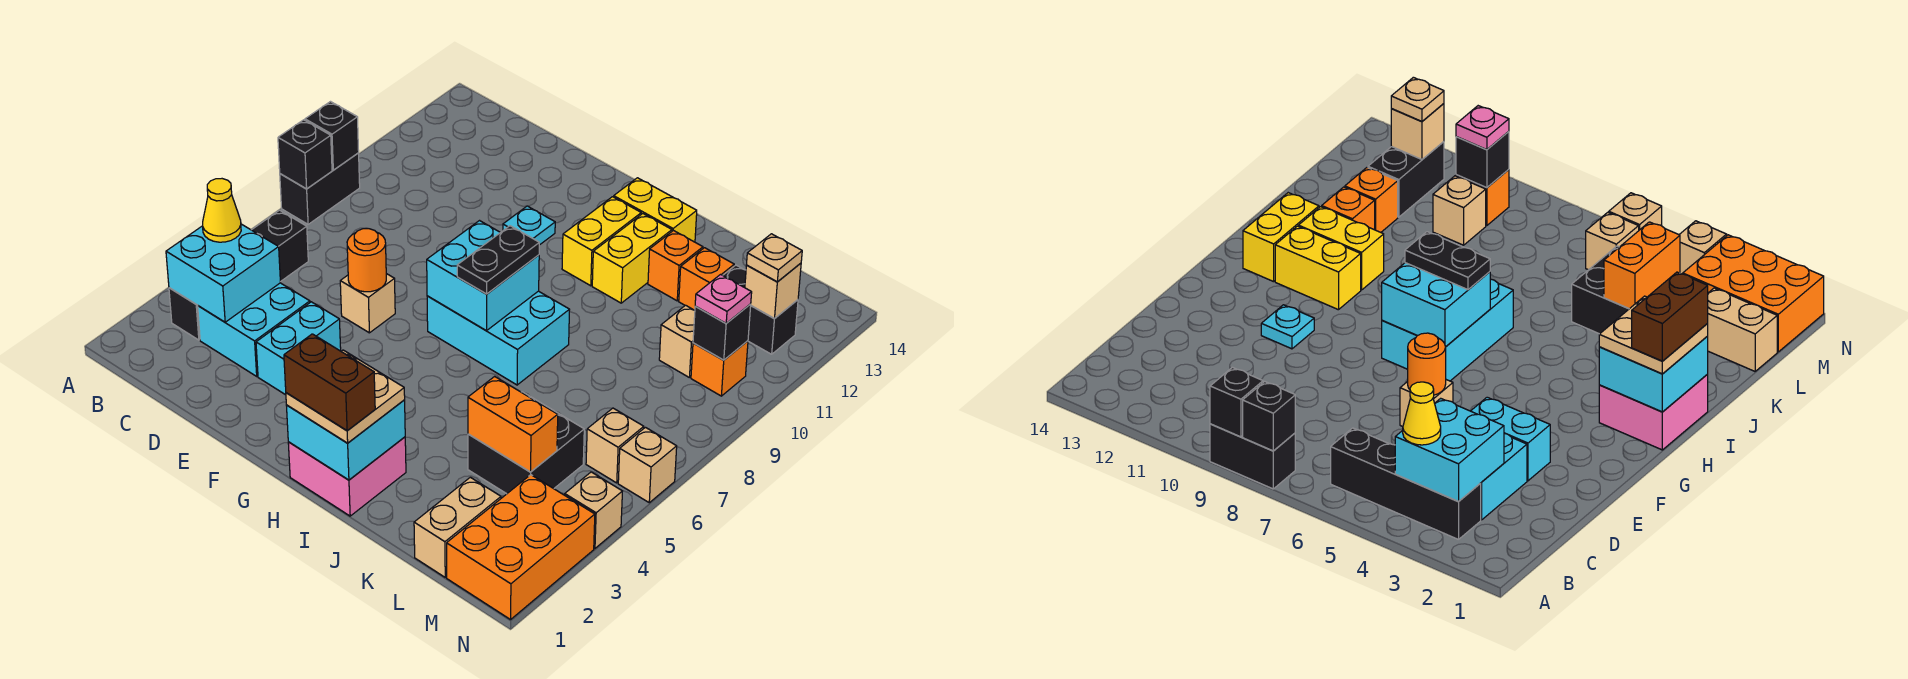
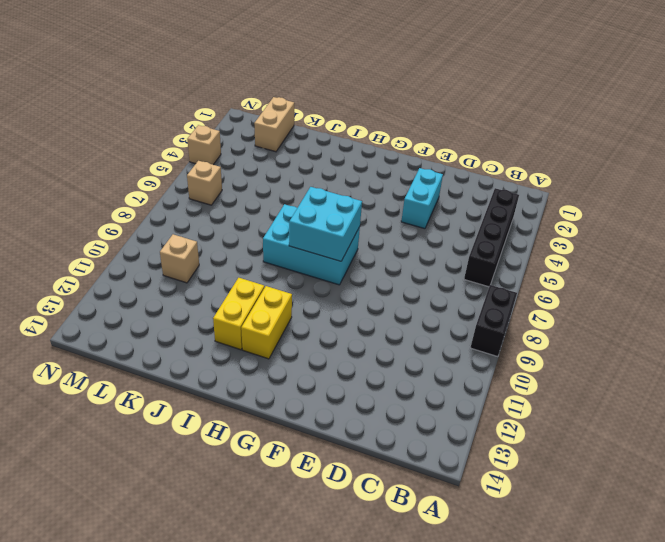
none -> cyan brick C3:D4 level 1
none -> tan brick E6 level 1
none -> cyan plate F11 level 1
none -> pink brick H1:I2 level 1

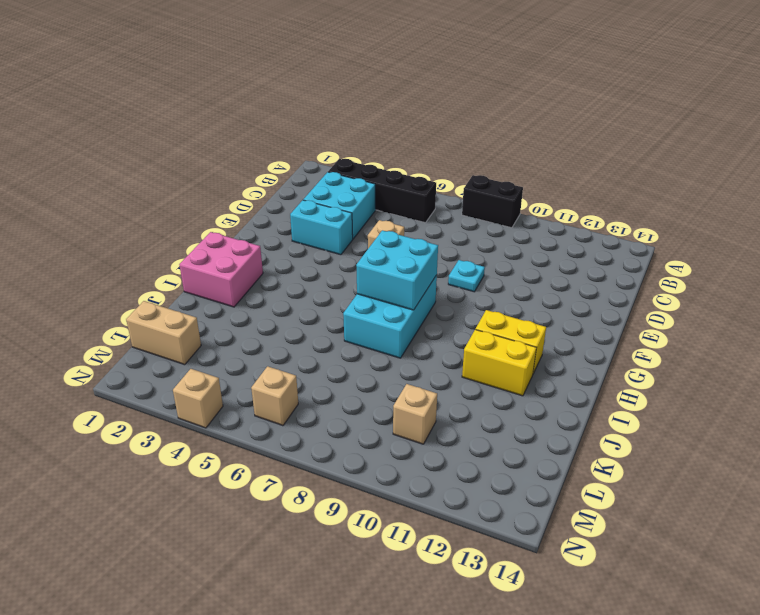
cyan plate E9 level 1 -> cyan plate F11 level 1
none -> yellow brick H13:I13 level 1
none -> orange brick J12 level 1
none -> black brick K4:L5 level 1
none -> orange brick K12 level 1

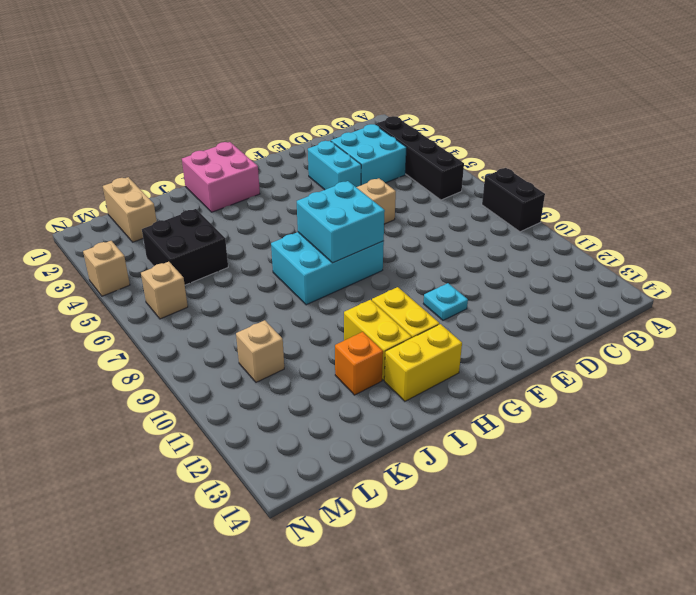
none -> orange brick K12 level 1
none -> black brick L12:M12 level 1
none -> orange brick M1:N3 level 1
none -> orange brick M10 level 1

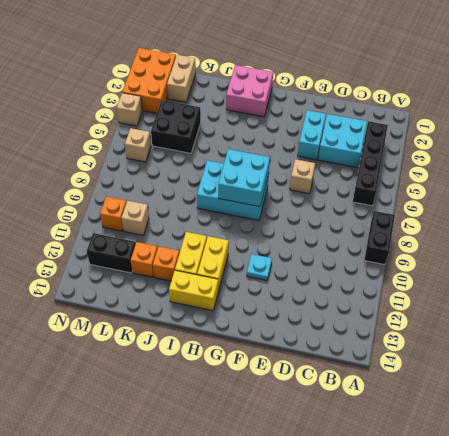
none -> tan brick N6 level 1
none -> black brick A8 level 2
none -> black brick A9 level 2
none -> cyan brick B3:C4 level 2

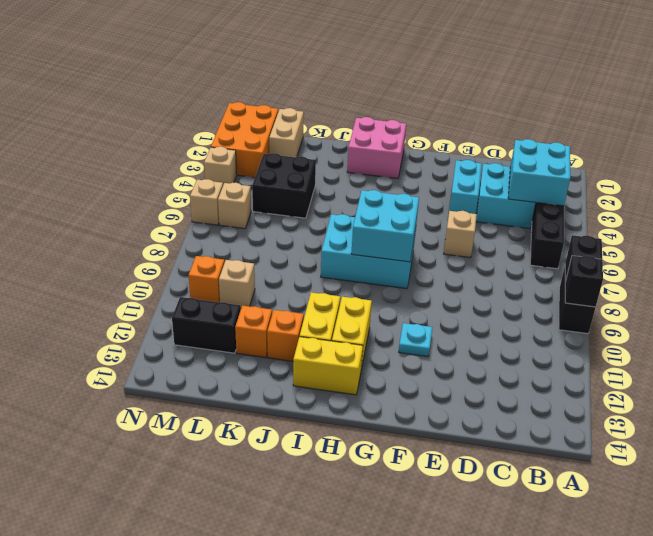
none -> orange round brick E6 level 2
none -> cyan brick H1:I2 level 2
none -> orange brick K4:L4 level 2
none -> black brick M10 level 2

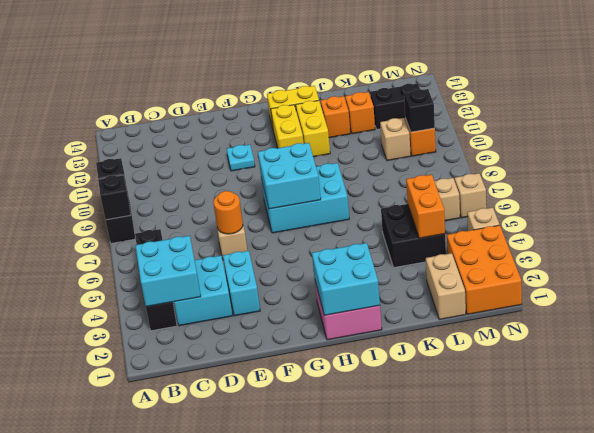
orange brick L4:L5 level 2 -> orange brick K4:L4 level 2
none -> tan brick M12 level 2
none -> yellow cone B4 level 3
none -> tan plate H1:I2 level 3
none -> black plate H7:H8 level 3

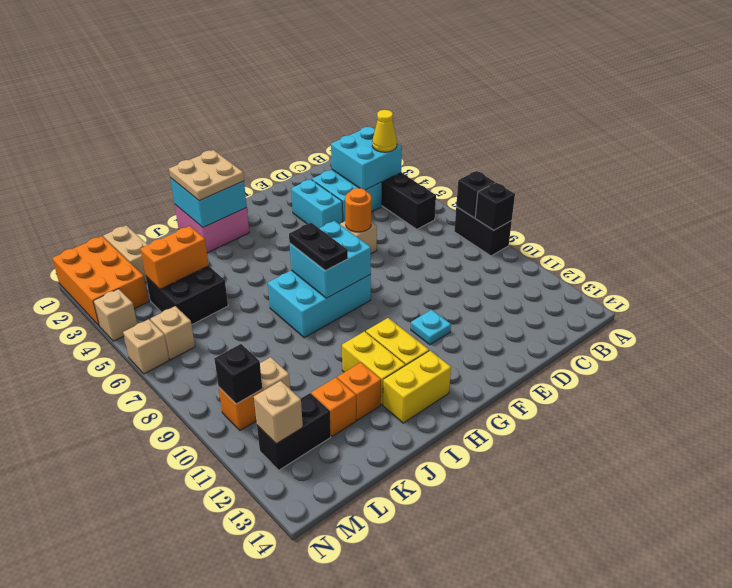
none -> pink plate M10 level 3
none -> tan plate M12 level 3
none -> brown brick H1:I1 level 4

